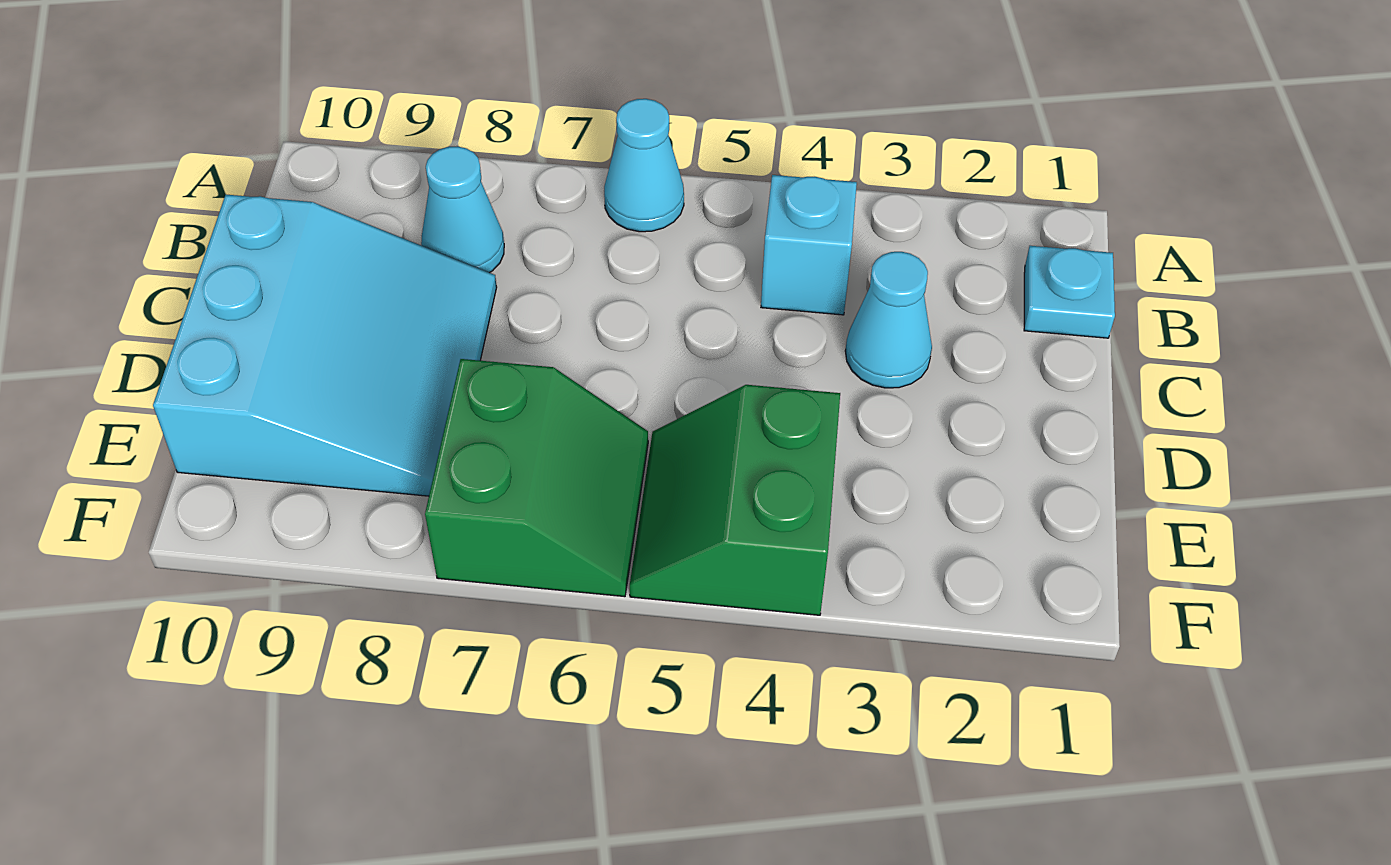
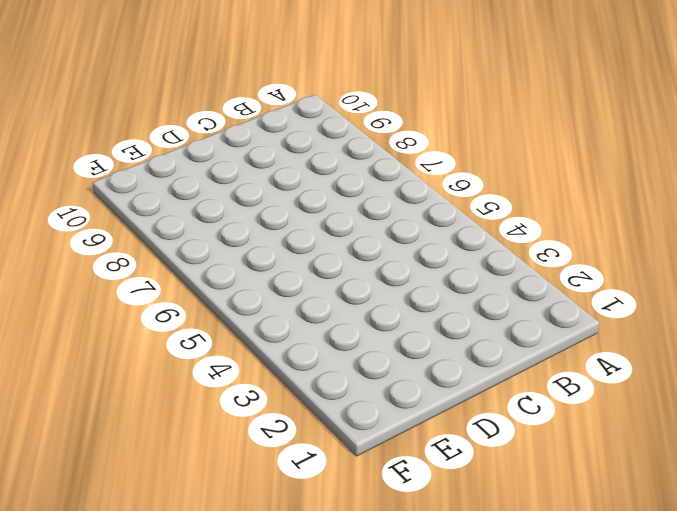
none -> cyan cone A6 level 1
none -> cyan plate B1 level 1

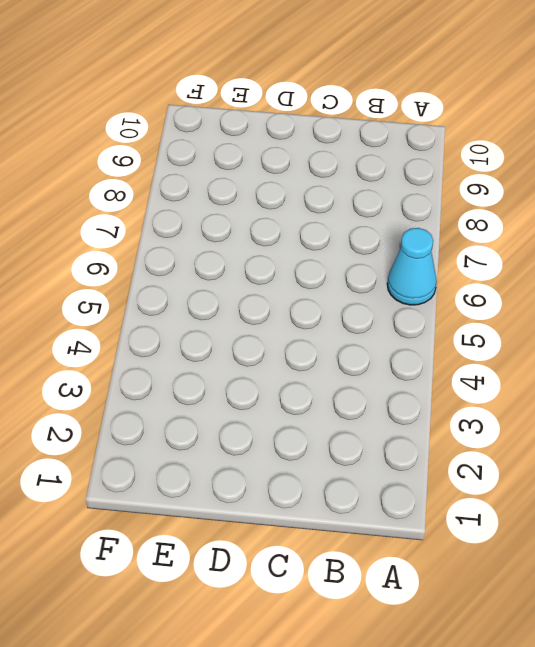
none -> cyan plate B1 level 1
none -> cyan brick B4 level 1

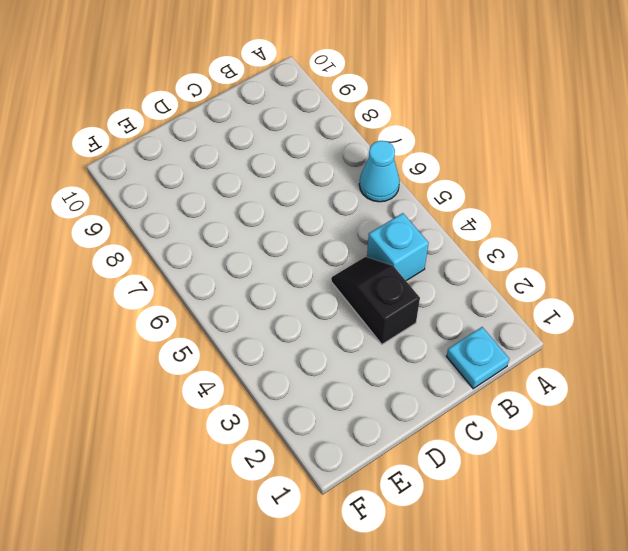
black slope C3:C4 level 1 top 3 -> cyan cone C3 level 1
none -> cyan cone B8 level 1
none -> cyan slope C8:E10 level 1 top 10

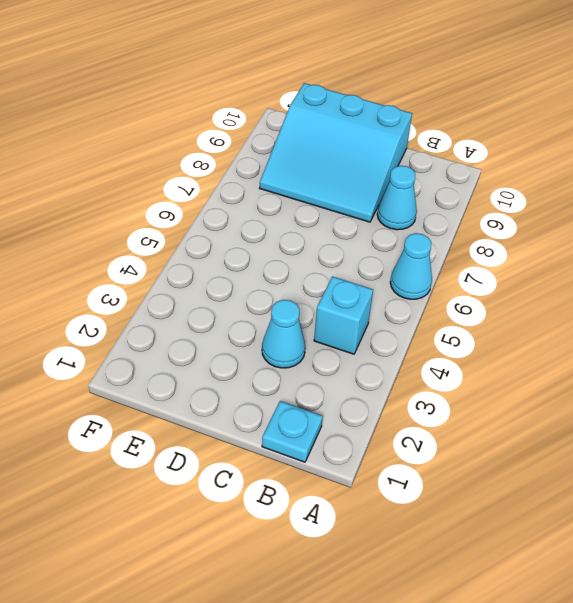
none -> green slope E4:F5 level 1 top 4
none -> green slope E6:F7 level 1 top 7

